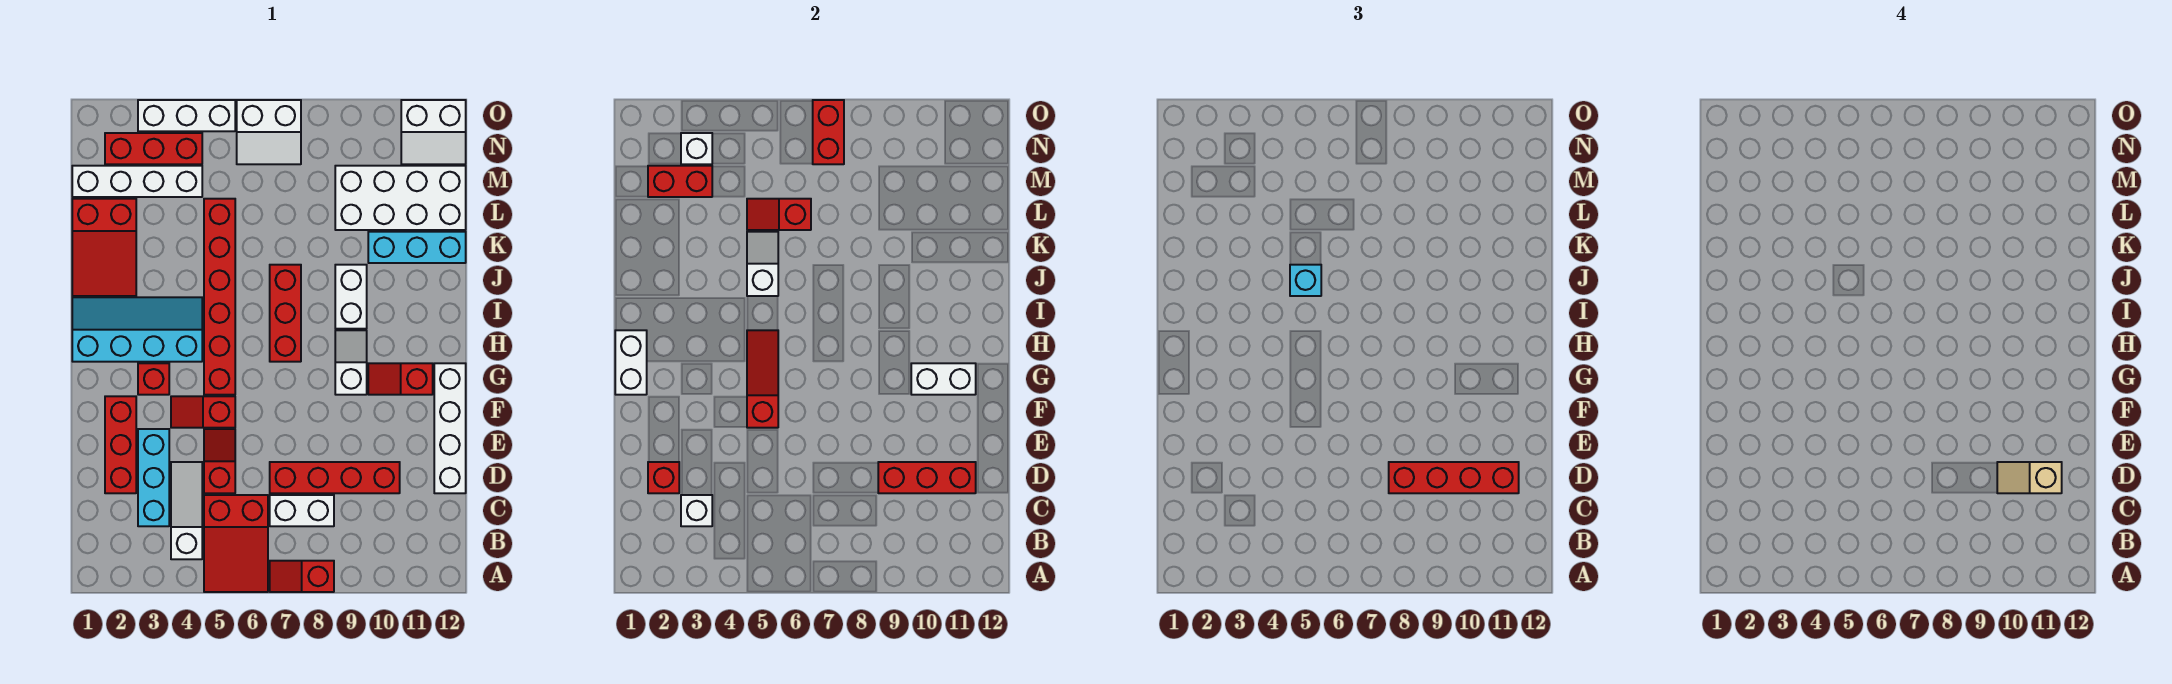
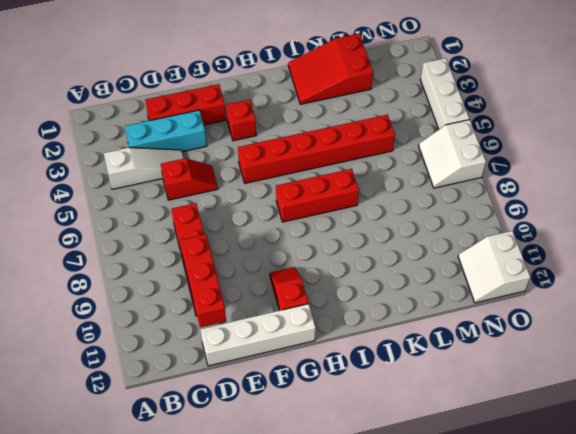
none -> red slope A5:C6 level 1 top C
none -> red slope A7:A8 level 1 top 8
none -> white brick C7:C8 level 1
none -> red slope F4:F5 level 1 top 5

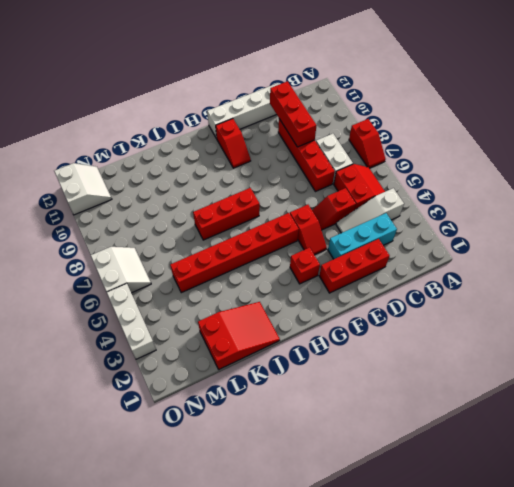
red slope B5:C6 level 1 top C -> red slope A5:C6 level 1 top C
none -> white slope G9:H9 level 1 top G
none -> cyan slope H1:I4 level 1 top H
none -> white brick I9:J9 level 1
none -> cyan brick K10:K12 level 1

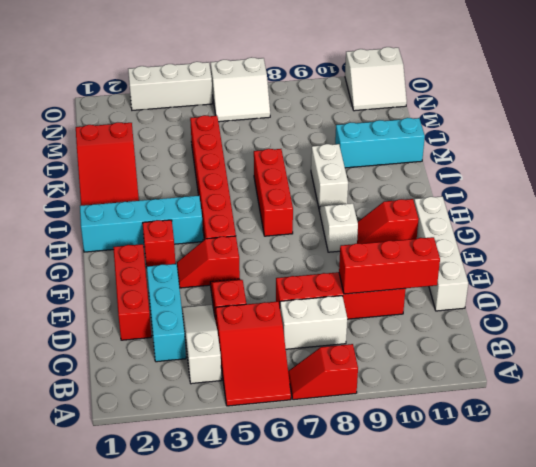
none -> white brick L9:M12 level 1
none -> white brick M1:M4 level 1
none -> red brick N2:N4 level 1
none -> white brick C3 level 2

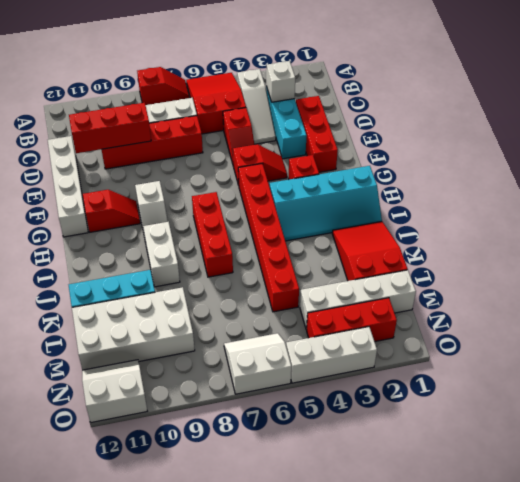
none -> red brick D2 level 2
none -> red slope F5:H5 level 2 top F
none -> white brick G1:H1 level 2
none -> white brick G10:G11 level 2

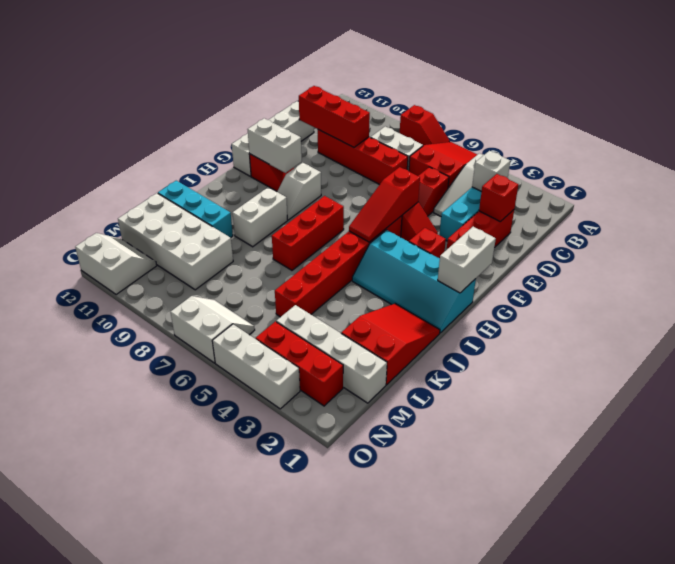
none -> white slope J5:K5 level 2 top J
none -> red slope L5:L6 level 2 top 6
none -> red brick M2:M3 level 2
none -> white brick N3 level 2

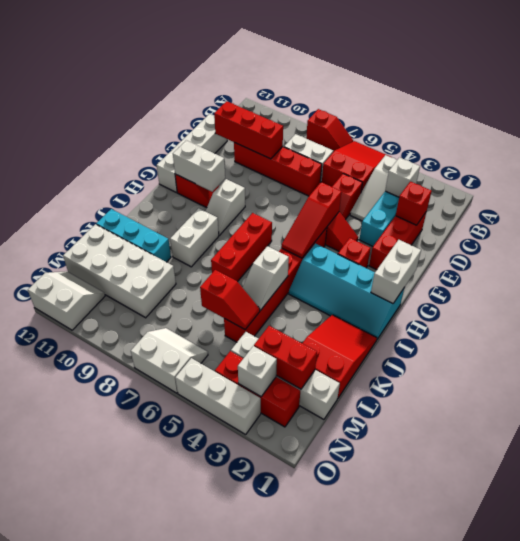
none -> red brick N7:O7 level 2
none -> red brick D8:D11 level 3
none -> cyan brick J5 level 3
none -> tan slope D10:D11 level 4 top 11

